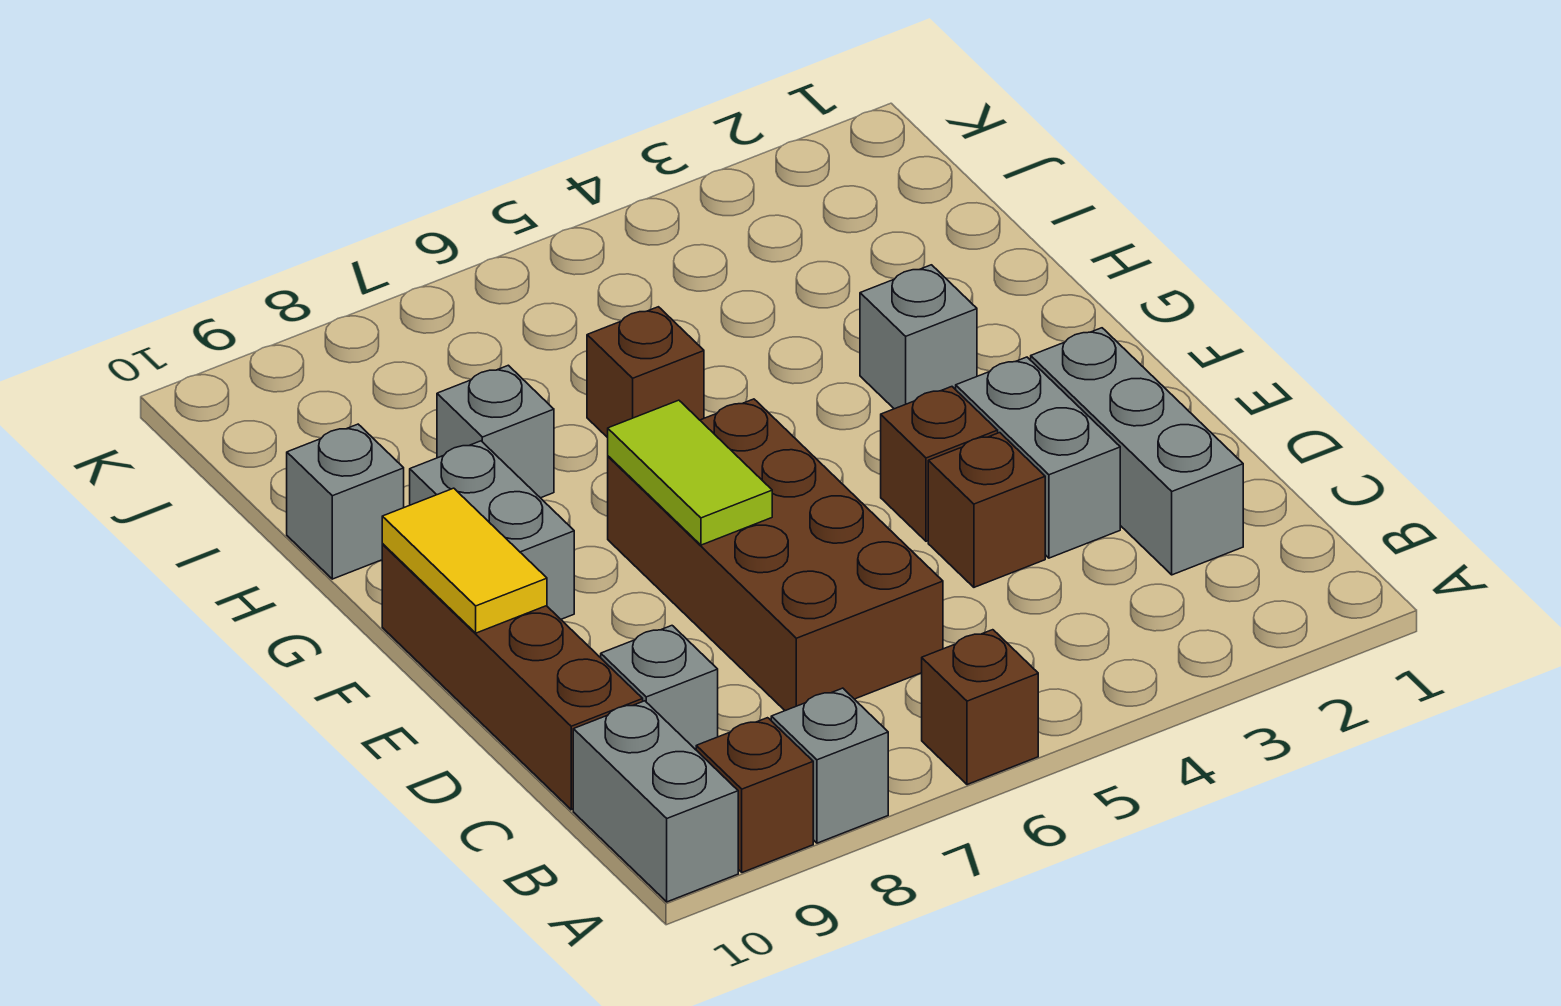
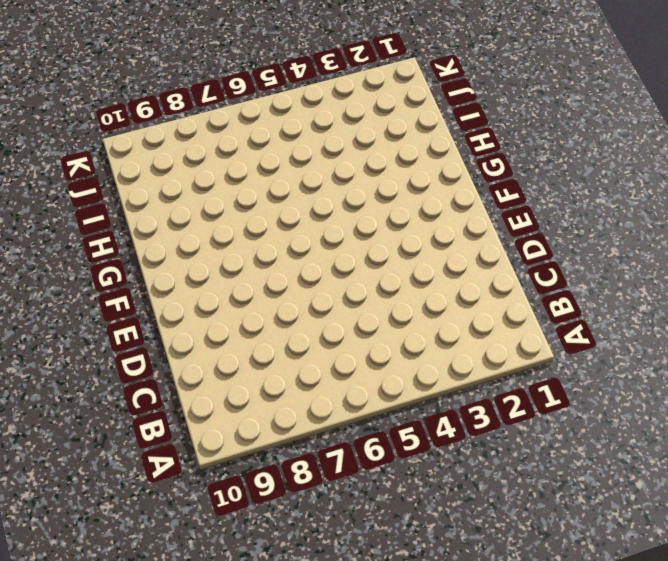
none -> brown brick A6 level 1
none -> grey brick A8 level 1
none -> brown brick A9 level 1

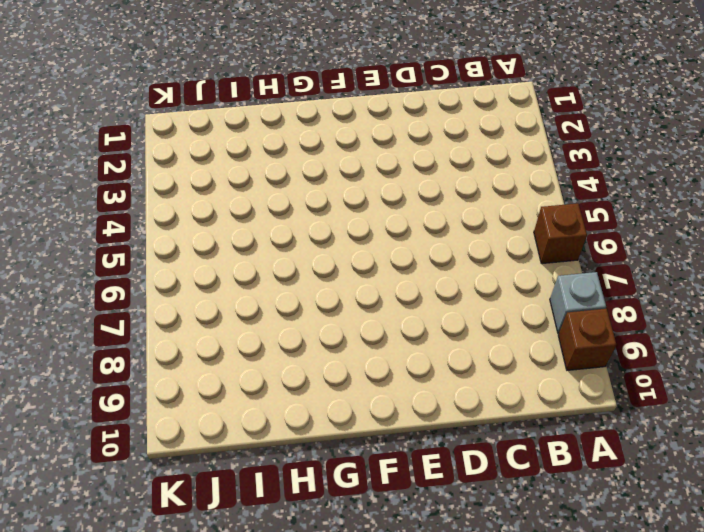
none -> grey brick A10:B10 level 1
none -> grey brick C2:E2 level 1
none -> brown brick C6:F7 level 1

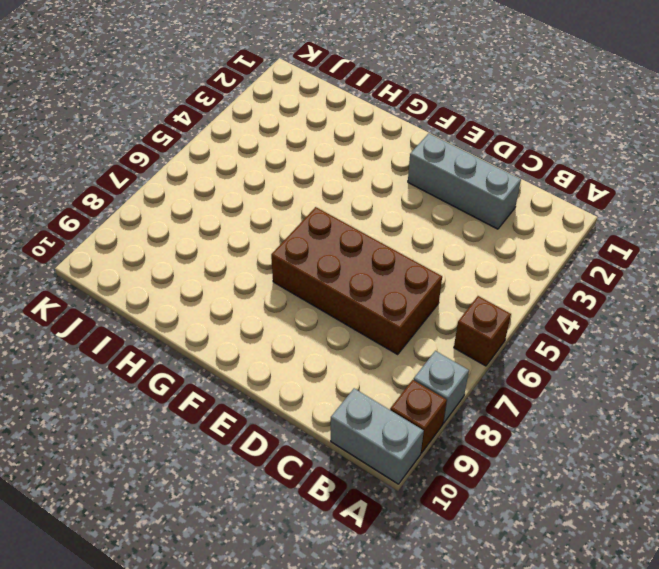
none -> grey brick C9 level 1
none -> brown brick C10:F10 level 1
none -> grey brick D3:E3 level 1

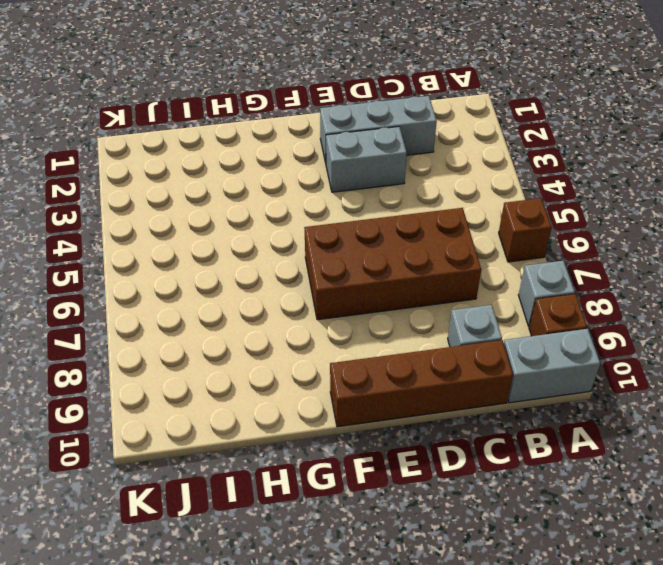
none -> brown brick D4 level 1
none -> brown brick E4 level 1
none -> grey brick F9:G9 level 1

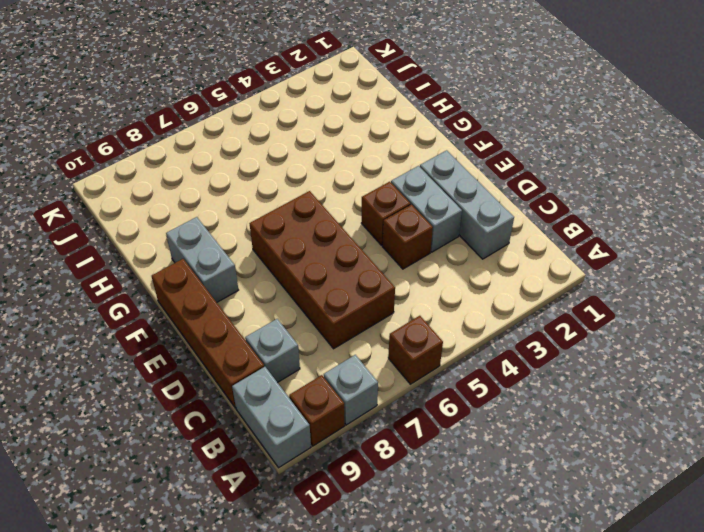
none -> grey brick G3 level 1
none -> brown brick H6 level 1
none -> grey brick H8 level 1

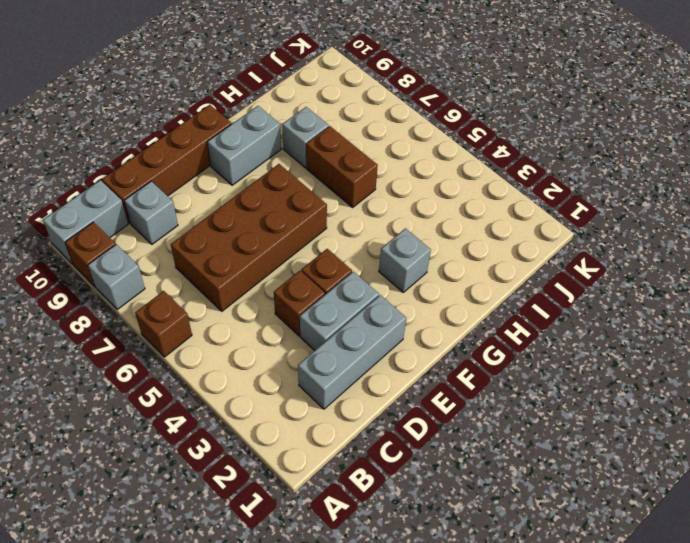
brown brick H6:H7 level 1 -> brown brick H6 level 1
none -> grey brick H10 level 1
none -> lime tile E7:F7 level 2
none -> yellow tile E10:F10 level 2

